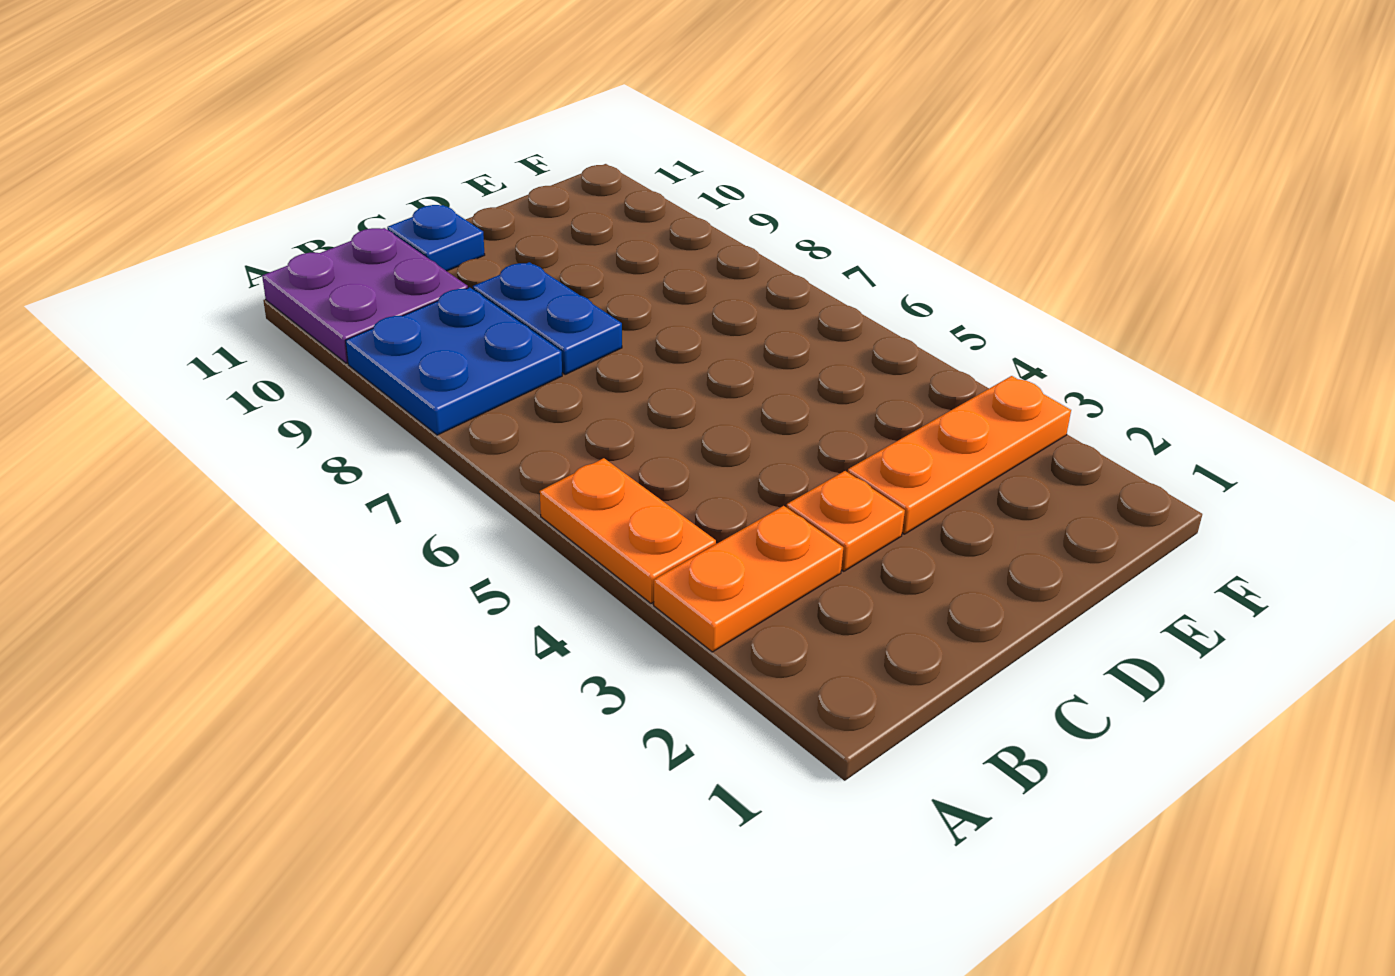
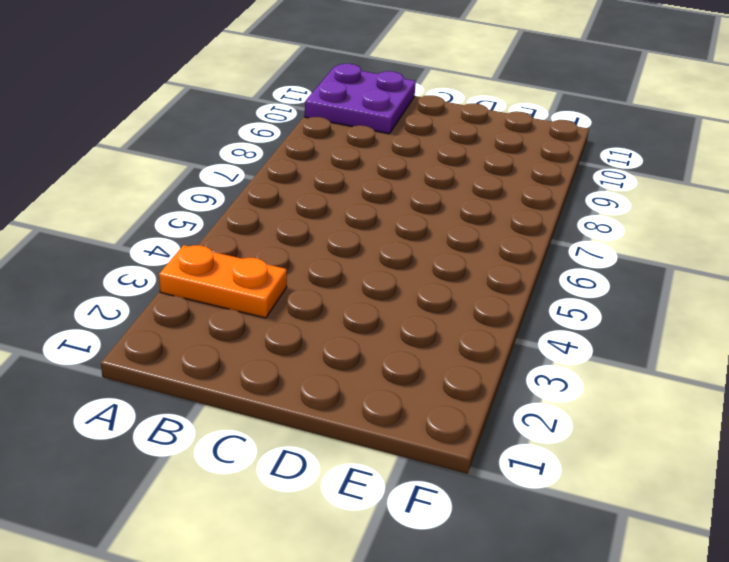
none -> orange plate A4:A5 level 1
none -> blue plate A8:B9 level 1

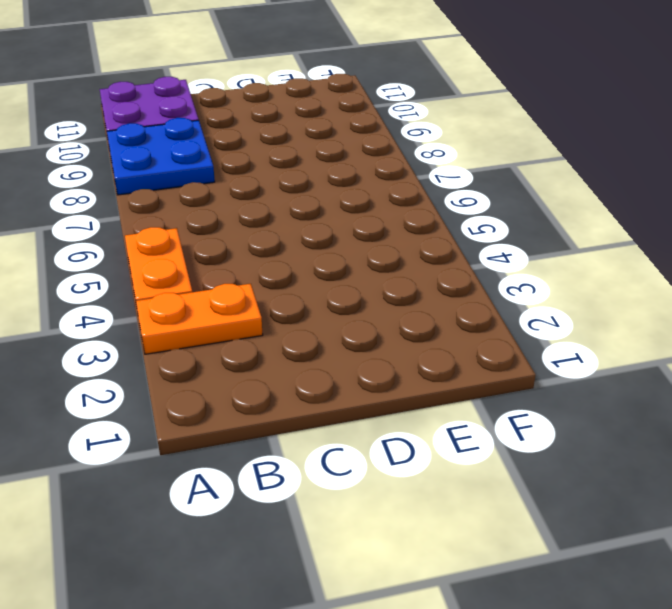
none -> orange plate C3 level 1
none -> blue plate C8:C9 level 1

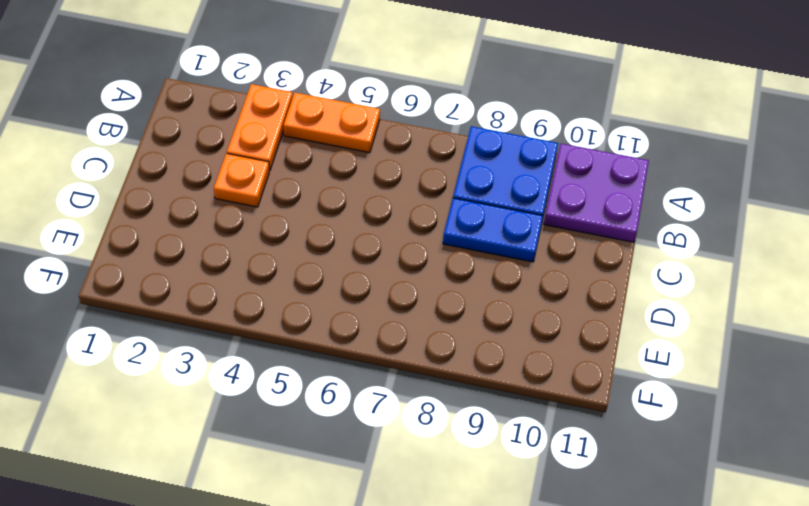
none -> blue plate C11 level 1
none -> orange plate D3:F3 level 1

